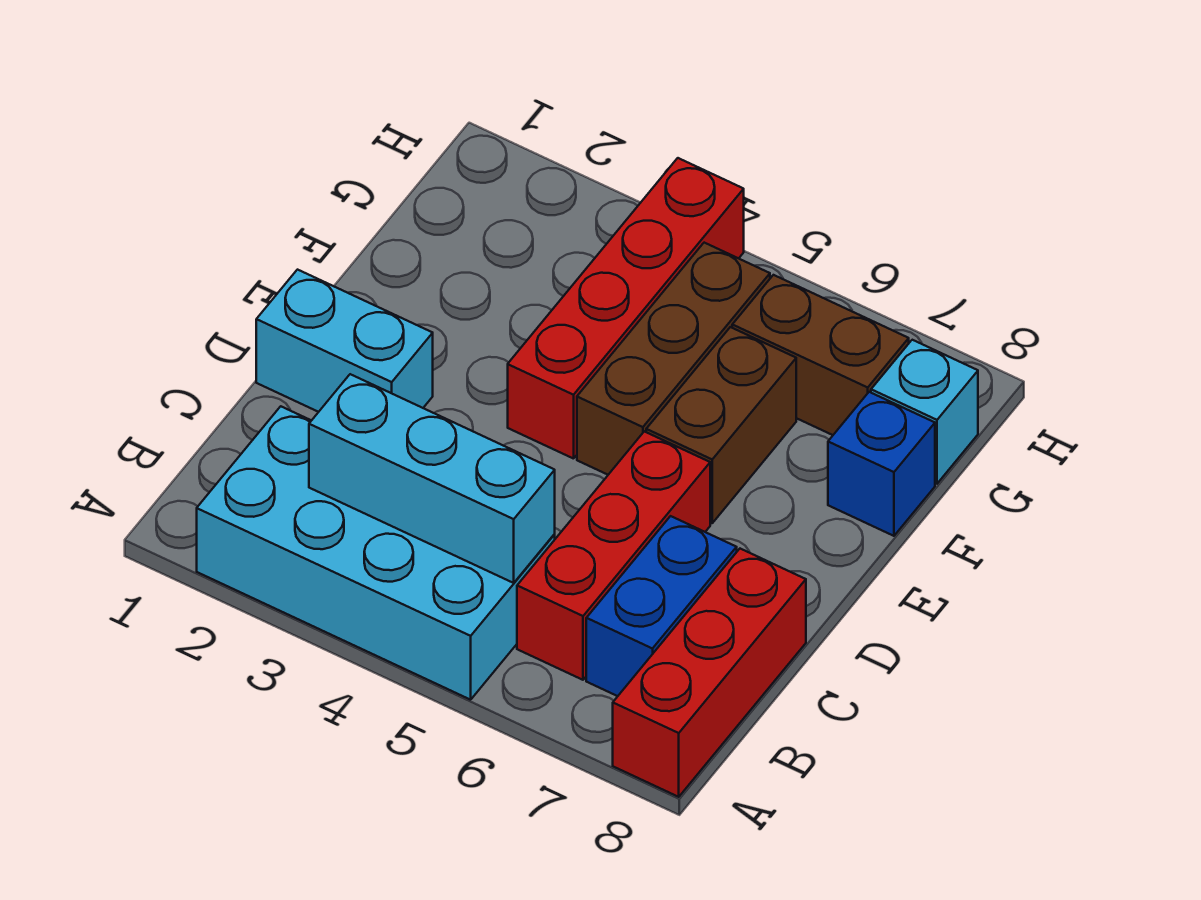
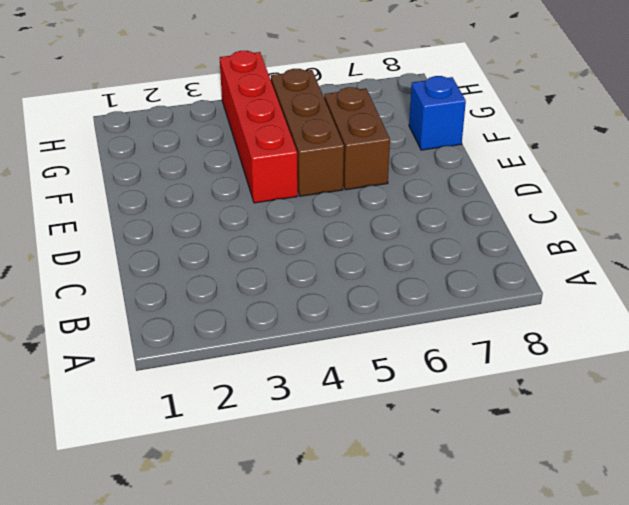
none -> cyan brick A2:B5 level 1
none -> red brick A8:C8 level 1
none -> red brick B6:D6 level 1

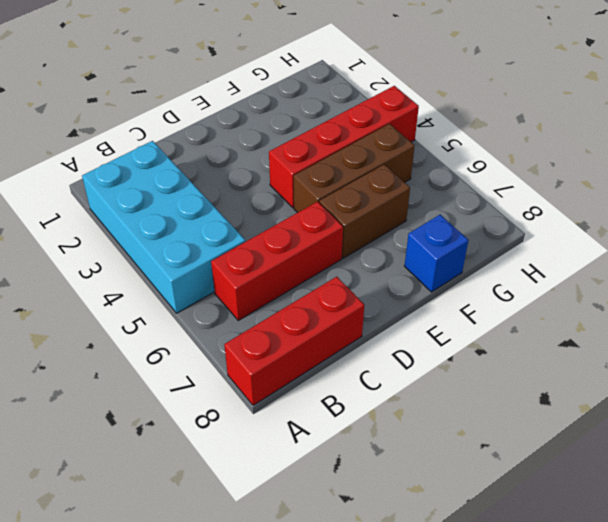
none -> blue brick B7:C7 level 1
none -> cyan brick D1:D2 level 1
none -> brown brick G6:G7 level 1

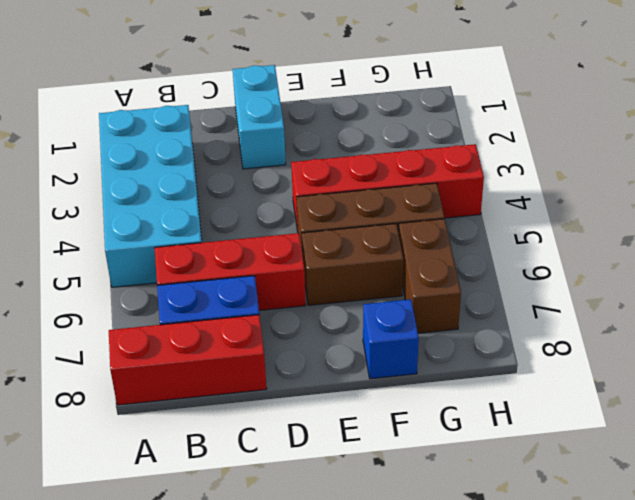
none -> cyan brick G8 level 1
none -> cyan brick B3:B5 level 2

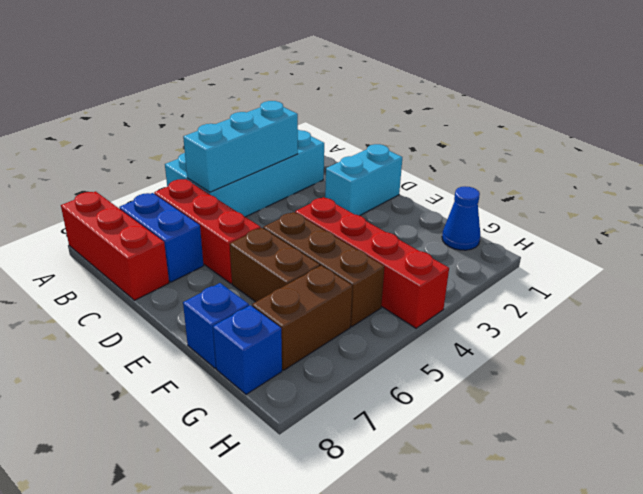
blue cone G1 level 1 -> none
blue brick G8 level 1 -> cyan brick G8 level 1

